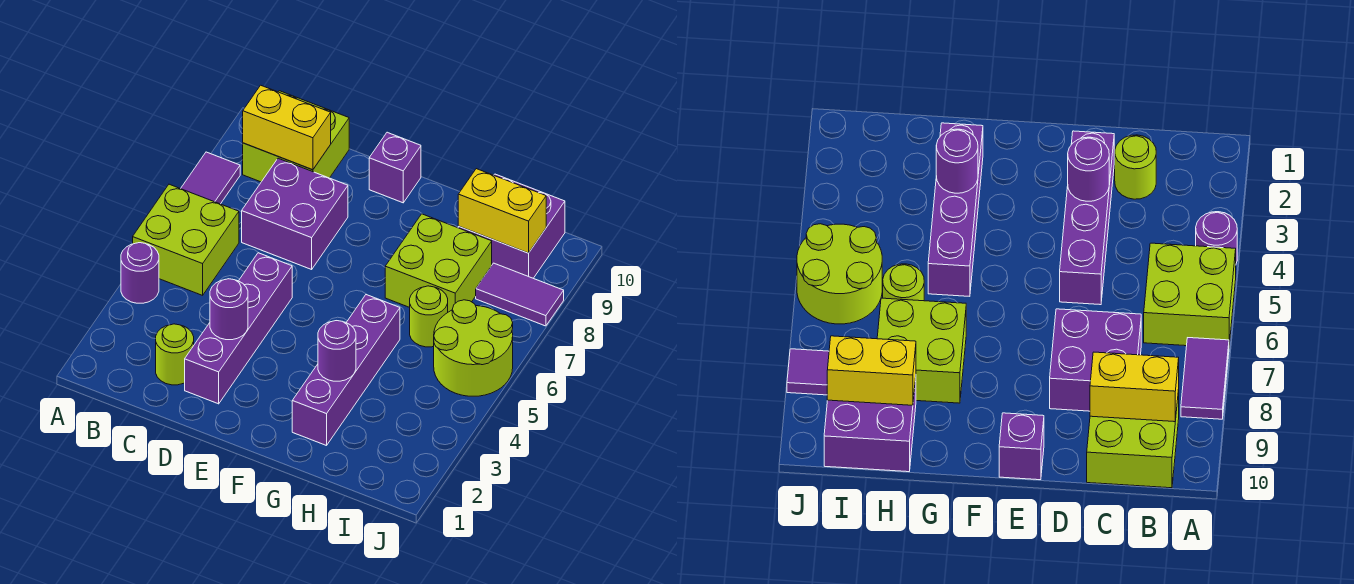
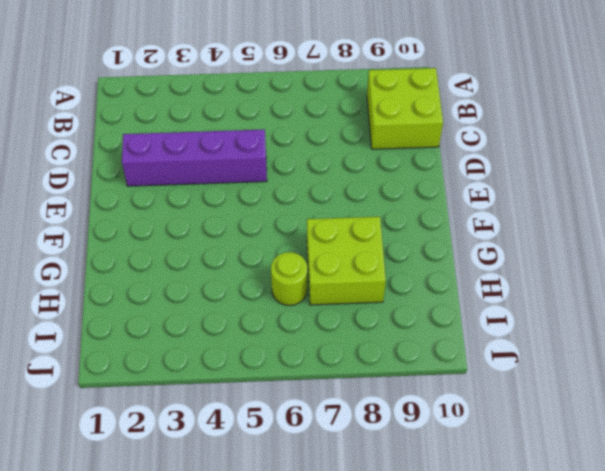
none -> purple round brick A4 level 1
none -> lime brick A5:B6 level 1
none -> purple tile A7:A8 level 1

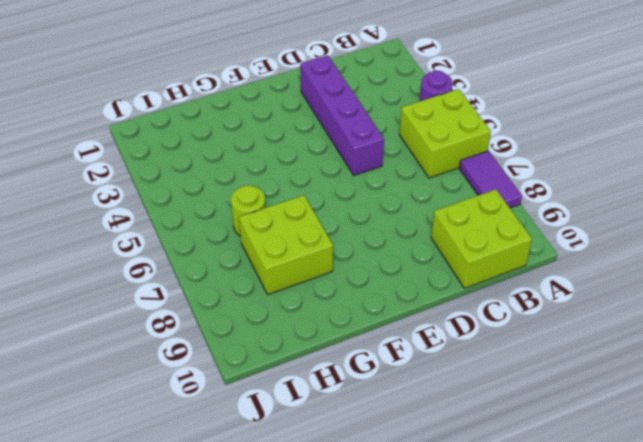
none -> lime round brick C2 level 1
none -> purple brick C7:D8 level 1
none -> purple brick E10 level 1

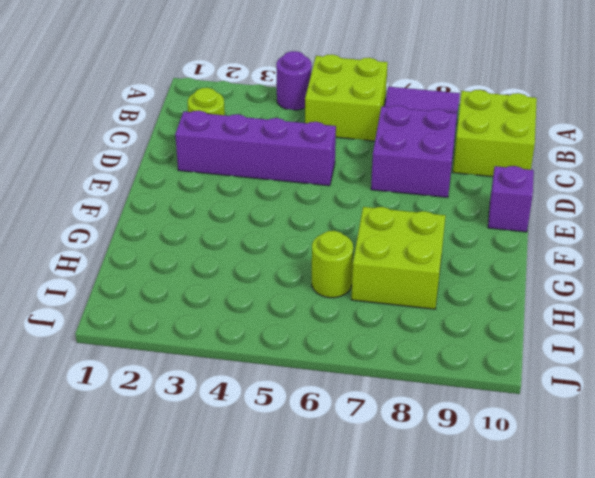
none -> purple brick G2:G5 level 1
none -> purple brick H9:I10 level 1
none -> lime round brick I5:J6 level 1

